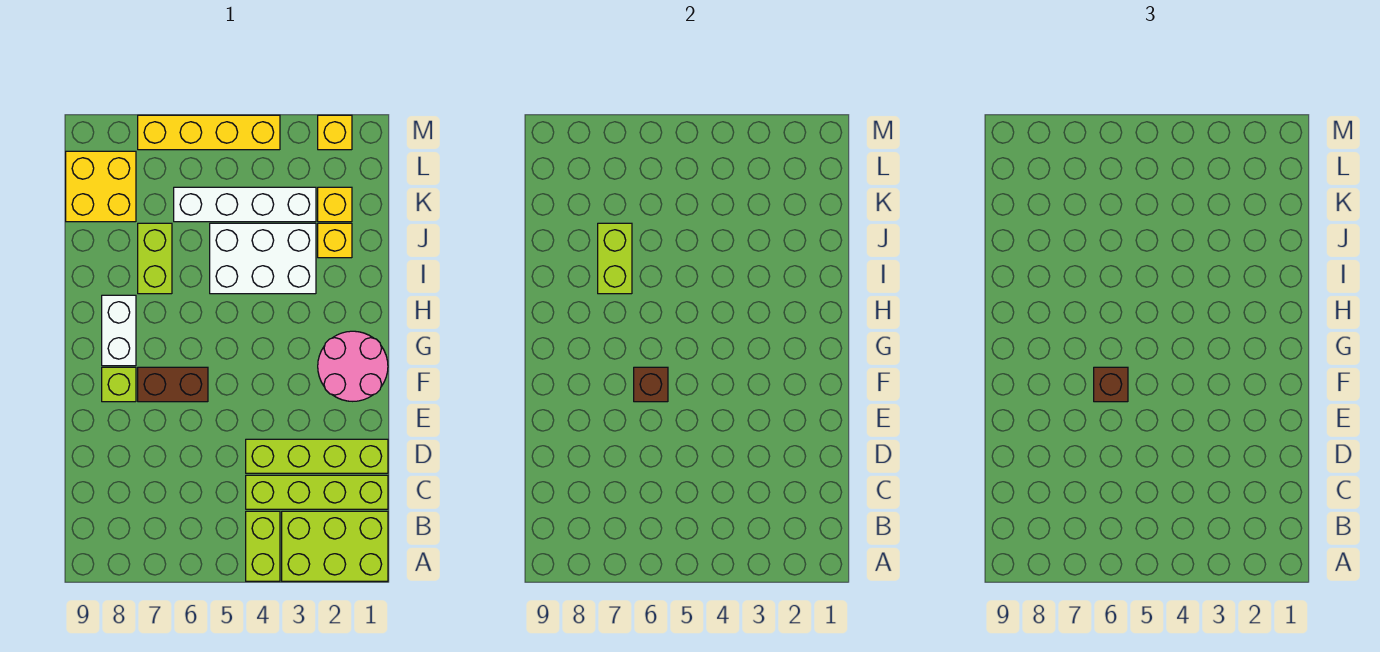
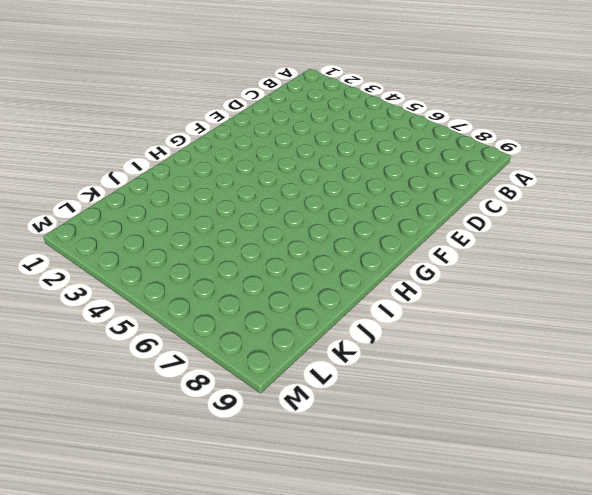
none -> lime brick A1:B3 level 1
none -> lime brick A4:B4 level 1
none -> lime brick C1:C4 level 1

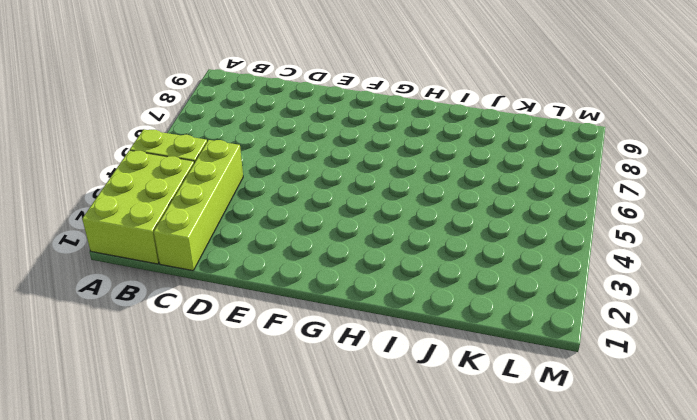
none -> lime brick D1:D4 level 1
none -> pink round brick F1:G2 level 1
none -> brown brick F6:F7 level 1

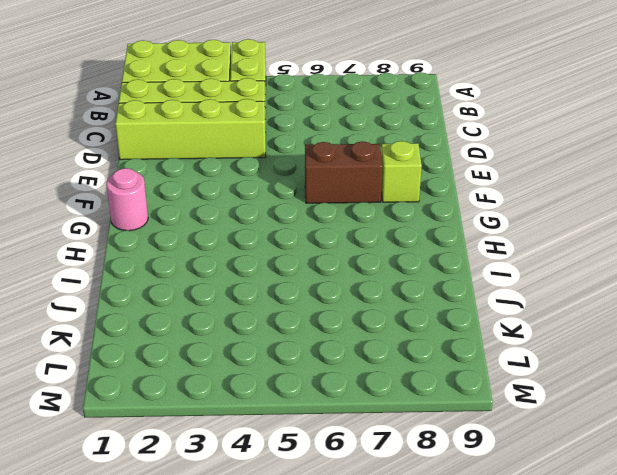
pink round brick G1 level 1 -> pink round brick F1:G2 level 1
none -> white brick G8:H8 level 1
none -> white brick I3:J5 level 1
none -> lime brick I7:J7 level 1

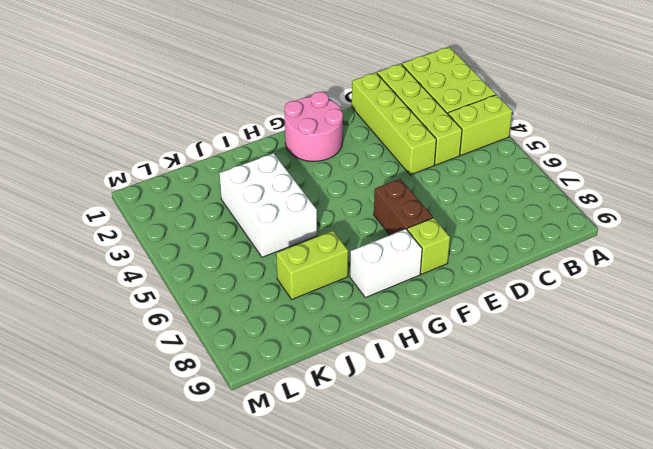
none -> yellow brick J2 level 1
none -> yellow brick K2 level 1
none -> white brick K3:K6 level 1

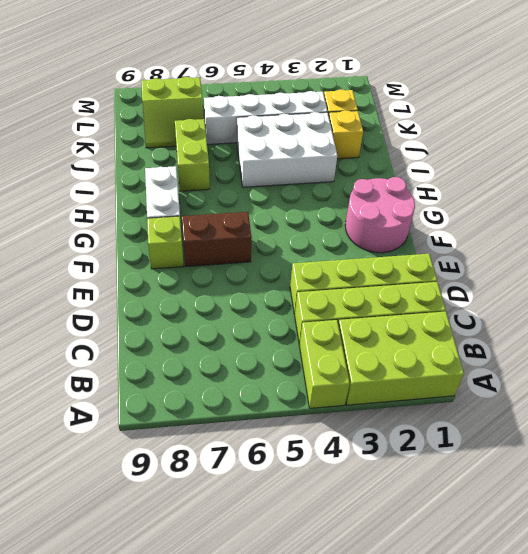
lime slope K7:L8 level 1 top L -> yellow brick K8:L9 level 1
none -> yellow brick M2 level 1
none -> yellow brick M4:M7 level 1
none -> brown brick F6 level 2

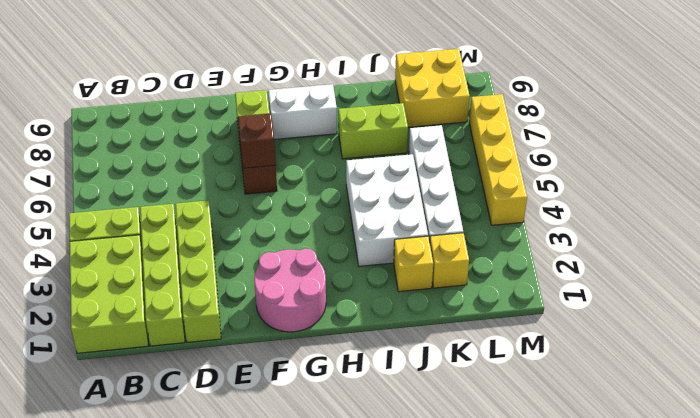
none -> yellow brick M2 level 1
none -> lime brick I7:J7 level 2
none -> brown brick F6 level 3

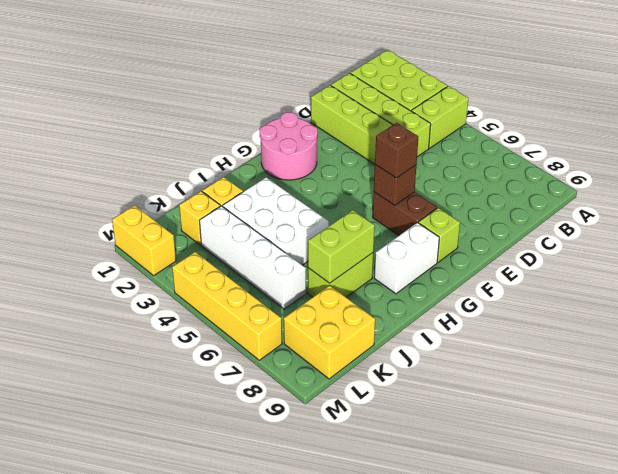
yellow brick M1:M2 level 1 -> yellow brick M2 level 1

